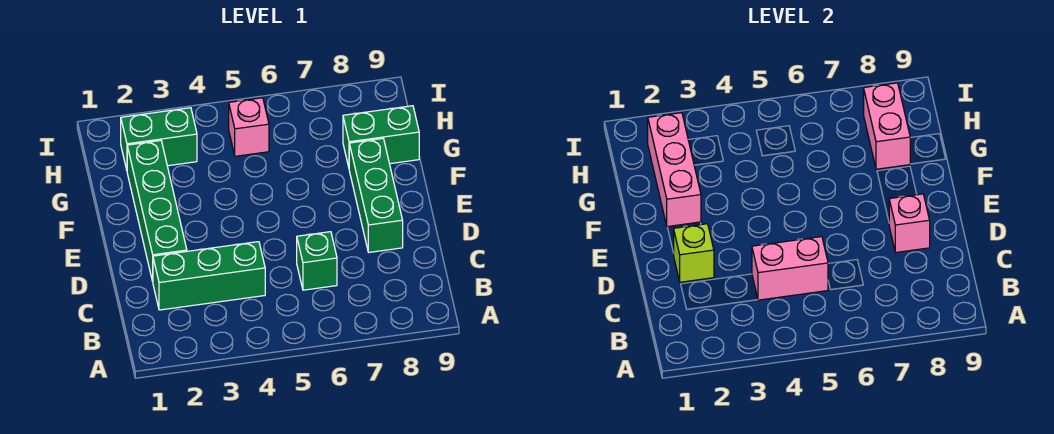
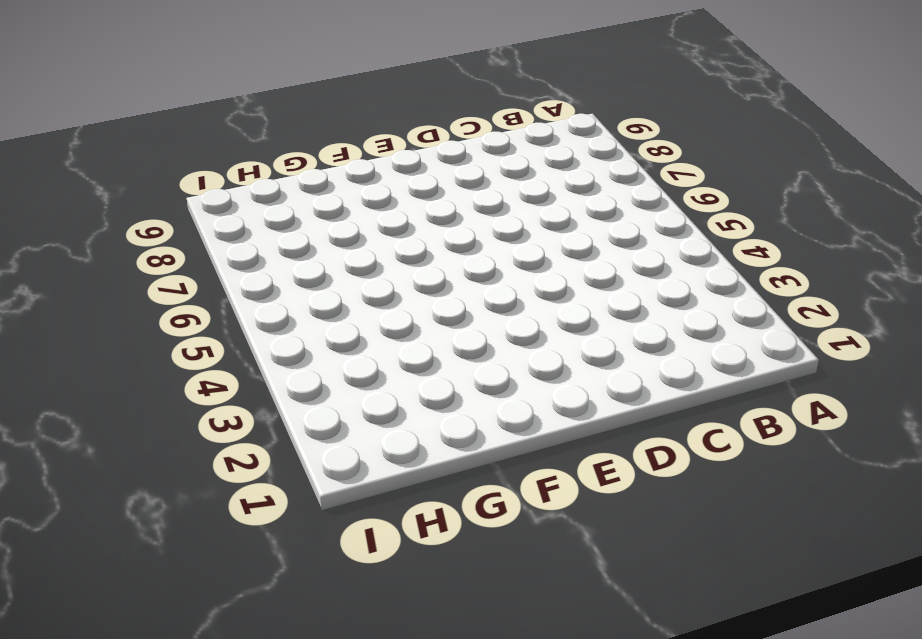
none -> green brick C2:C4 level 1
none -> green brick C6 level 1
none -> green brick D2:G2 level 1

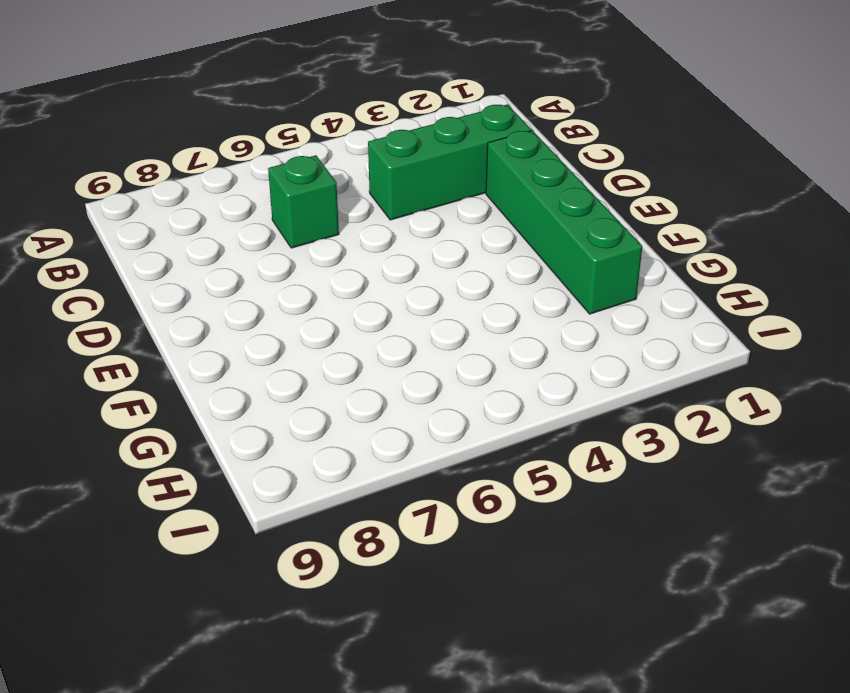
none -> green brick D8:F8 level 1
none -> green brick G8:G9 level 1
none -> green brick H2:H3 level 1

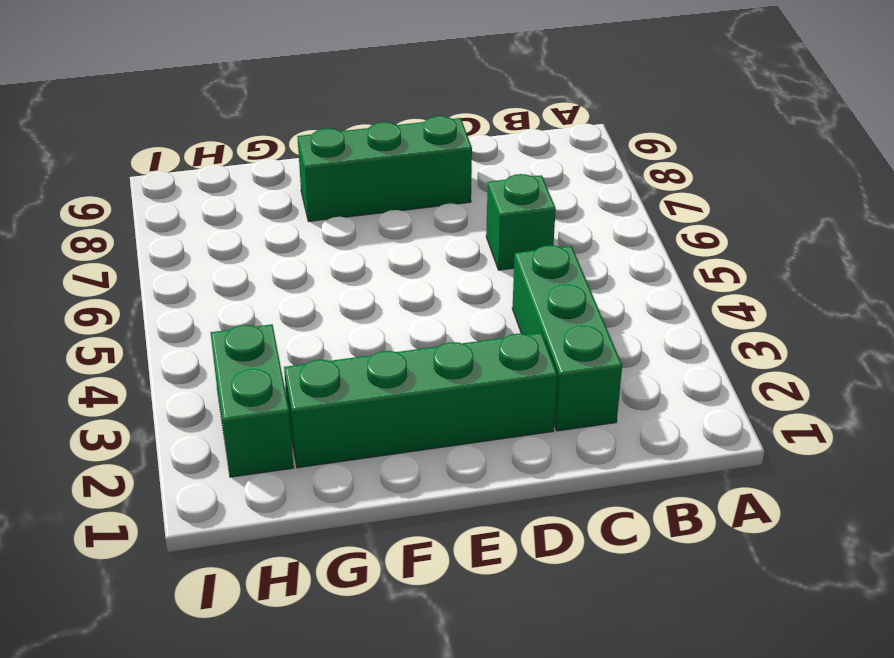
none -> green brick G8:G9 level 1
none -> pink brick H5 level 1
none -> pink brick C4:C5 level 2

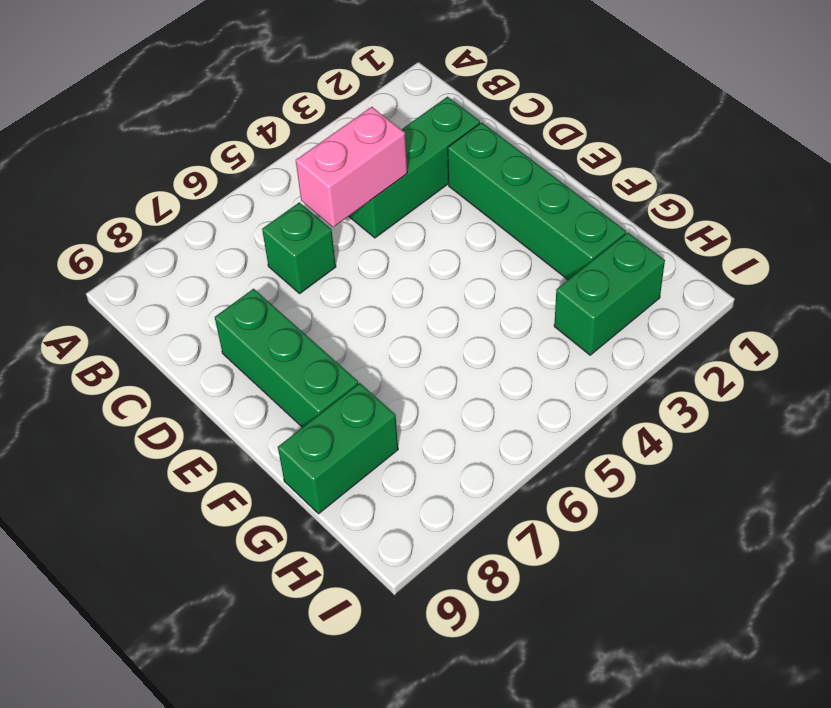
none -> pink brick H5 level 1
none -> lime brick D2 level 2
none -> pink brick D8 level 2

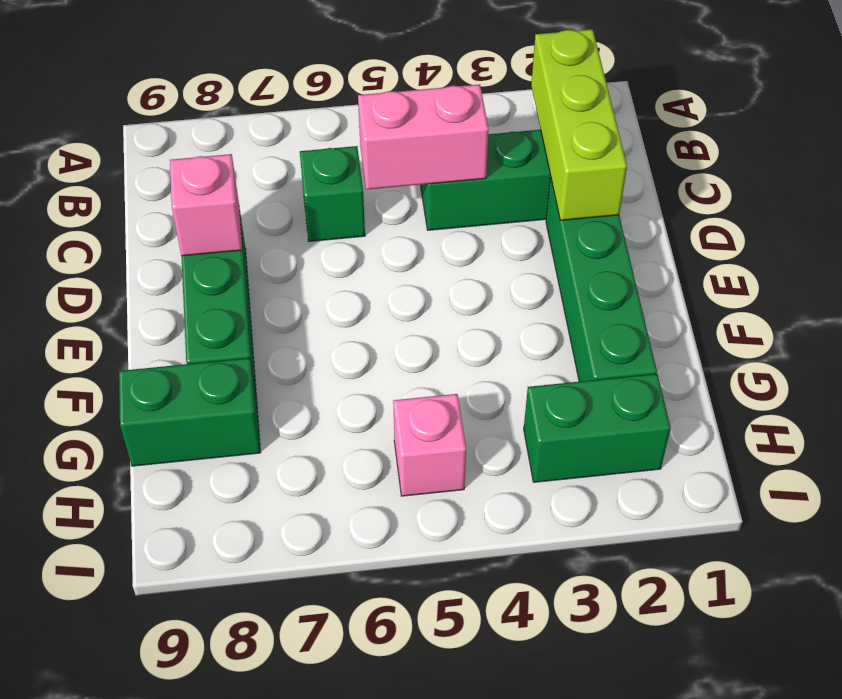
lime brick B2:D2 level 2 -> lime brick D2 level 2
none -> pink brick F2:H2 level 2
none -> pink brick G8:H8 level 2

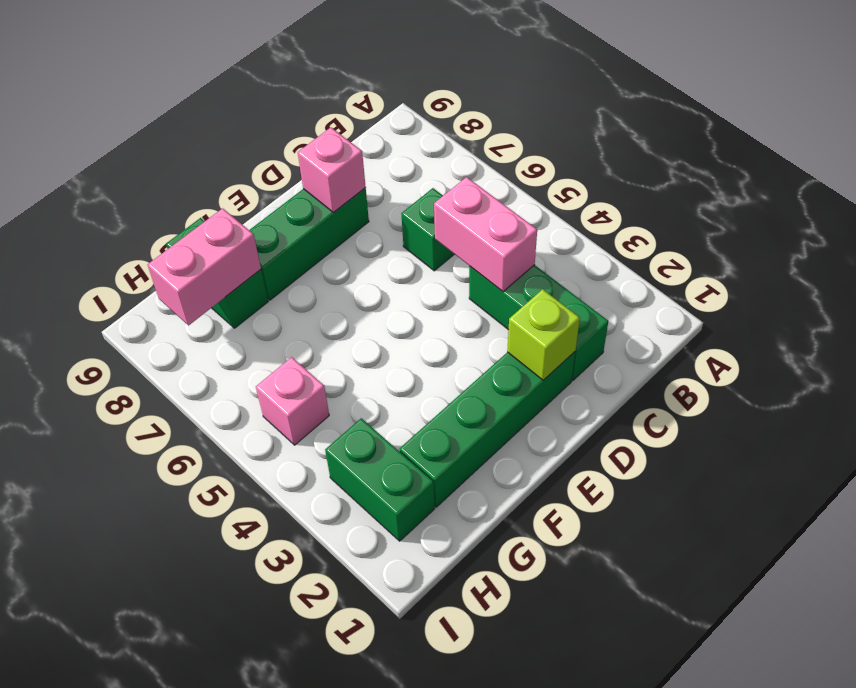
none -> pink brick F2:H2 level 2

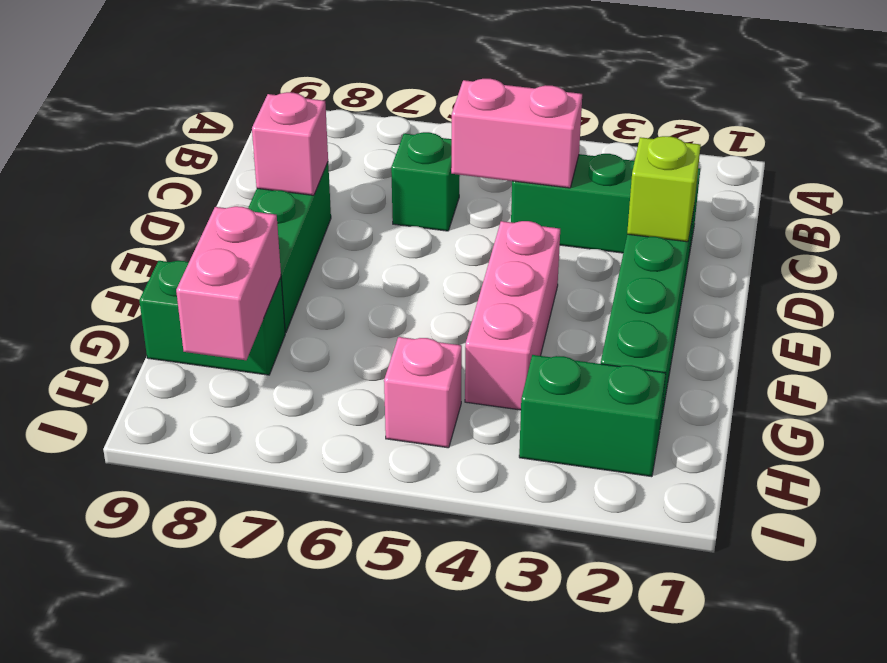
pink brick E4:G4 level 1 -> pink brick F2:H2 level 2

